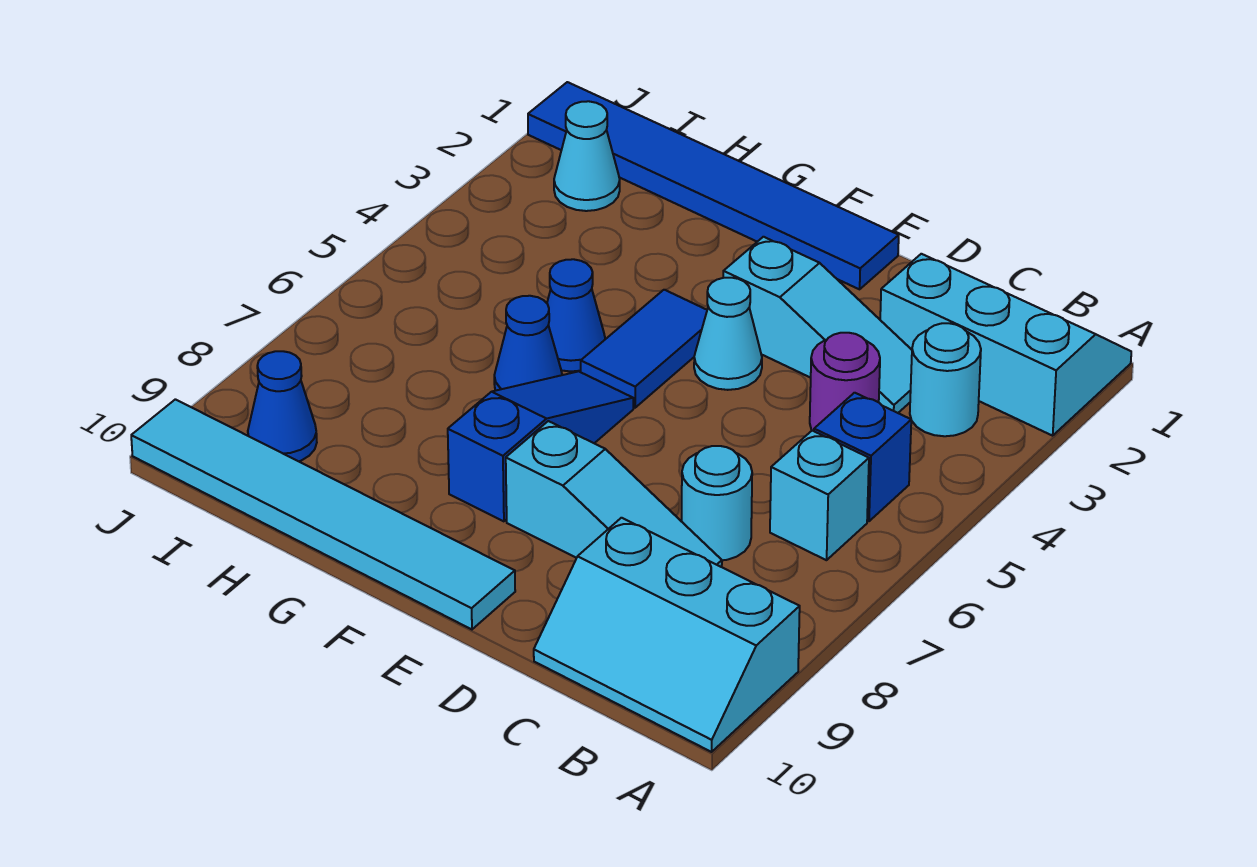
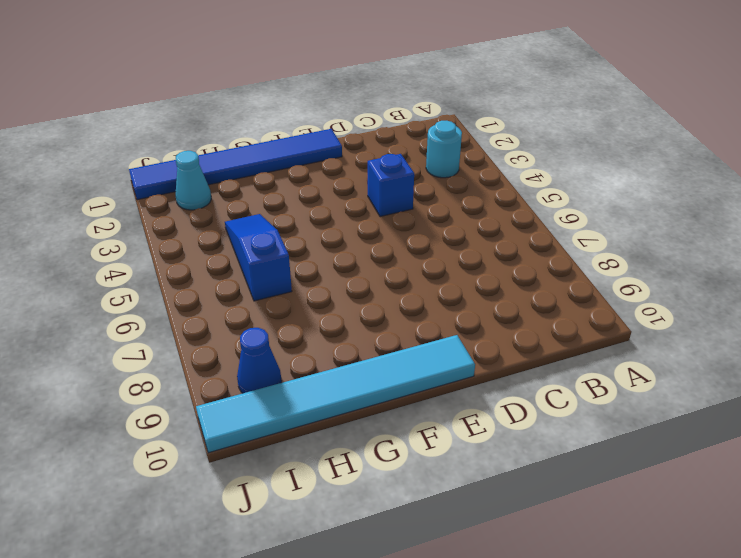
blue brick D4 level 1 -> blue brick B5 level 1
blue slope H4:H6 level 1 top 6 -> blue slope F6:F8 level 1 top 8
none -> cyan slope A1:C2 level 1 top 2
none -> cyan slope A9:C10 level 1 top 9
none -> cyan brick B6 level 1

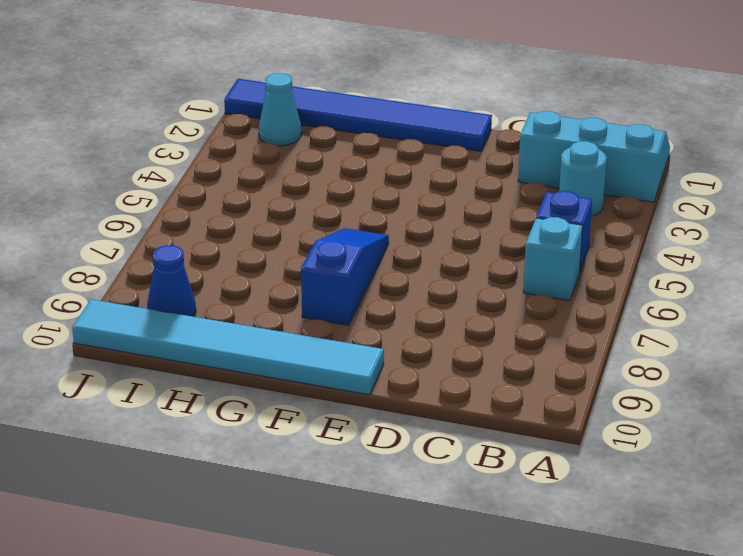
none -> cyan slope A9:C10 level 1 top 9
none -> cyan slope C3:E3 level 1 top E
none -> purple round brick C4 level 1

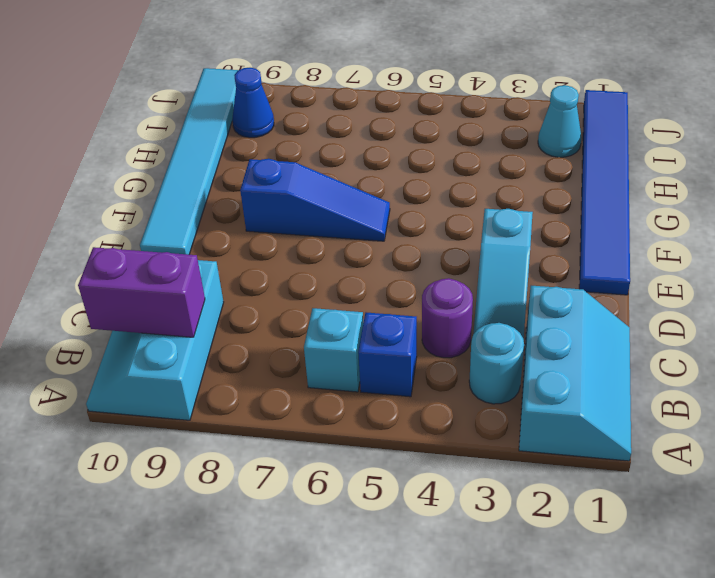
purple brick B9:B10 level 2 -> none
none -> cyan round brick C7 level 1
none -> cyan slope C8:E8 level 1 top E
none -> cyan cone E4 level 1

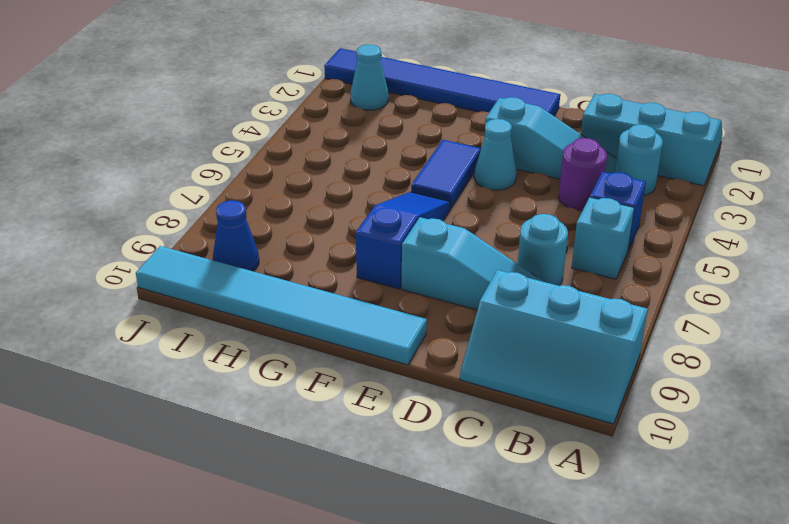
none -> blue cone G5 level 1
none -> blue cone G6 level 1

